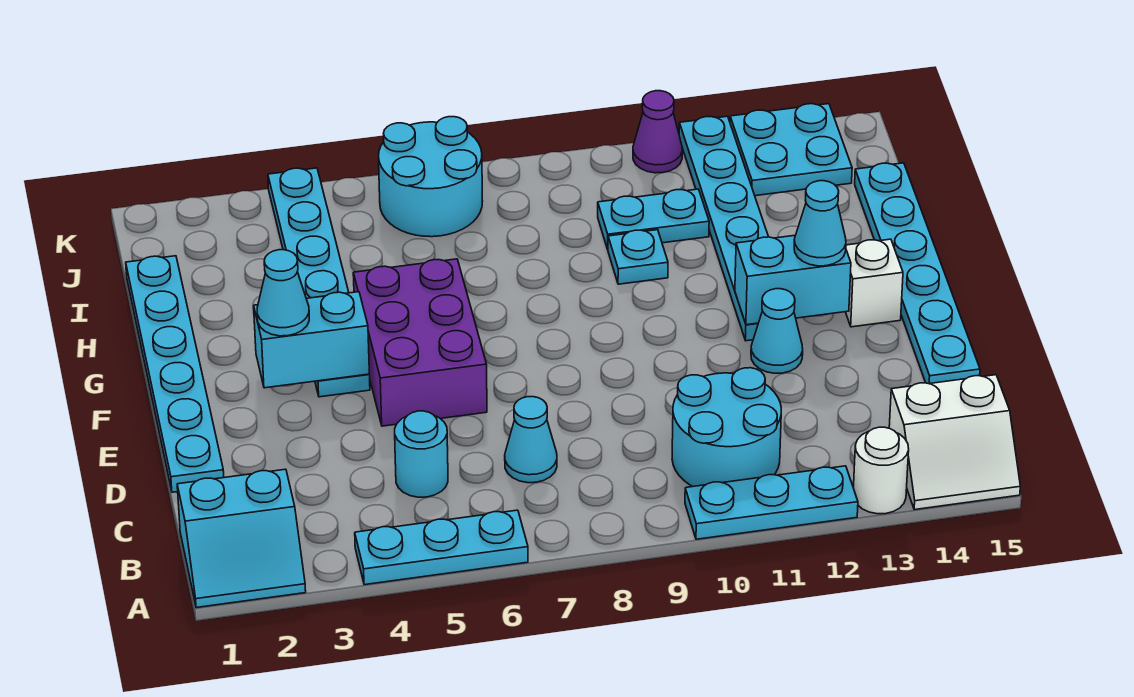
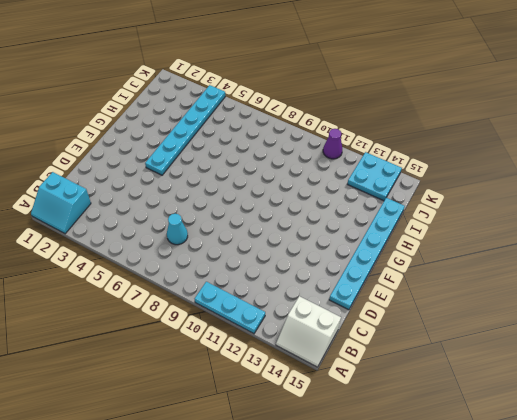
none -> cyan plate A4:A6 level 1
none -> white round brick A13 level 1
none -> cyan round brick B10:C11 level 1

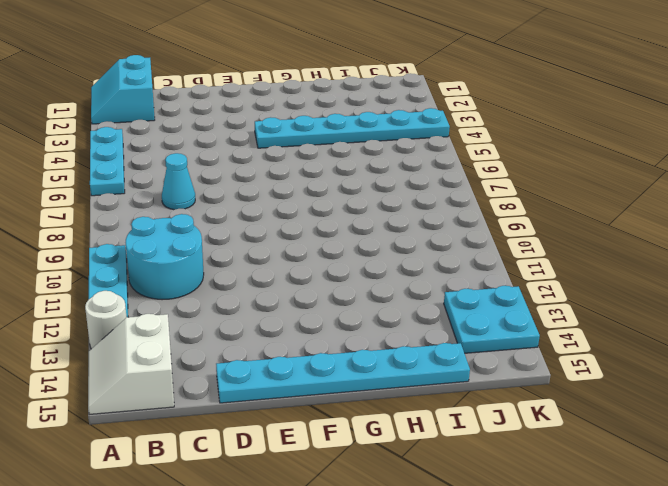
none -> cyan round brick C5 level 1
none -> cyan plate D1:I1 level 1
none -> purple brick E5:G6 level 1

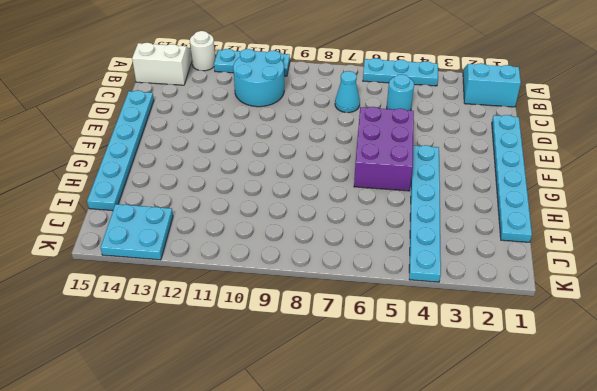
none -> cyan cone E12 level 1
none -> cyan plate F12:K12 level 1
none -> white brick F14 level 1

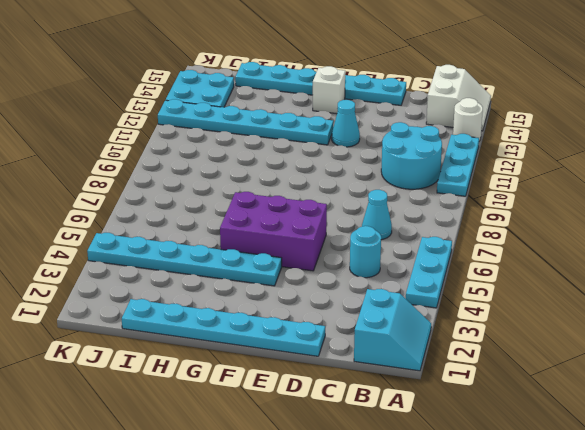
none -> cyan plate H10 level 1
none -> cyan plate I10:I11 level 1
none -> cyan round brick J6:K7 level 1

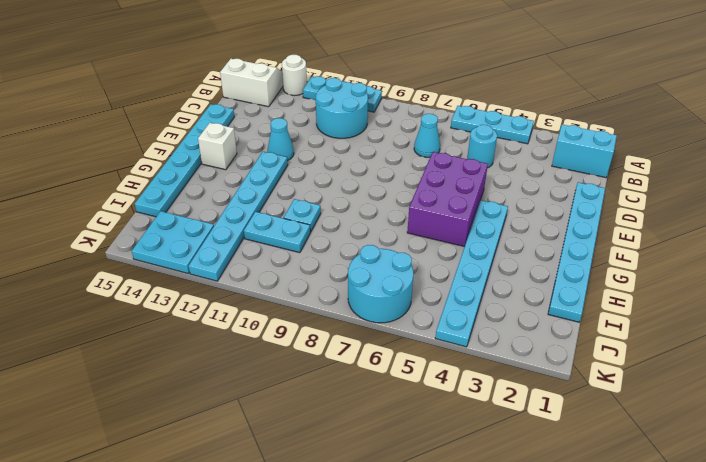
none -> purple cone K11 level 1
none -> cyan brick F3:F4 level 2
none -> cyan brick F12:F13 level 2

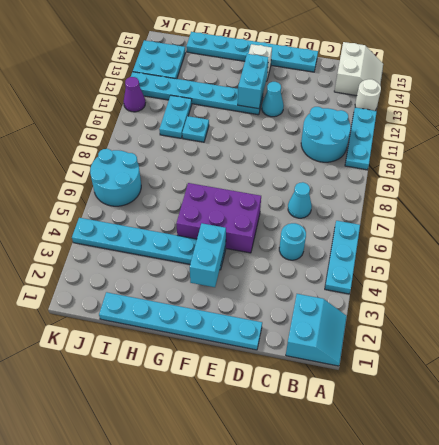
none -> cyan cone F3 level 3
none -> cyan cone F13 level 3

